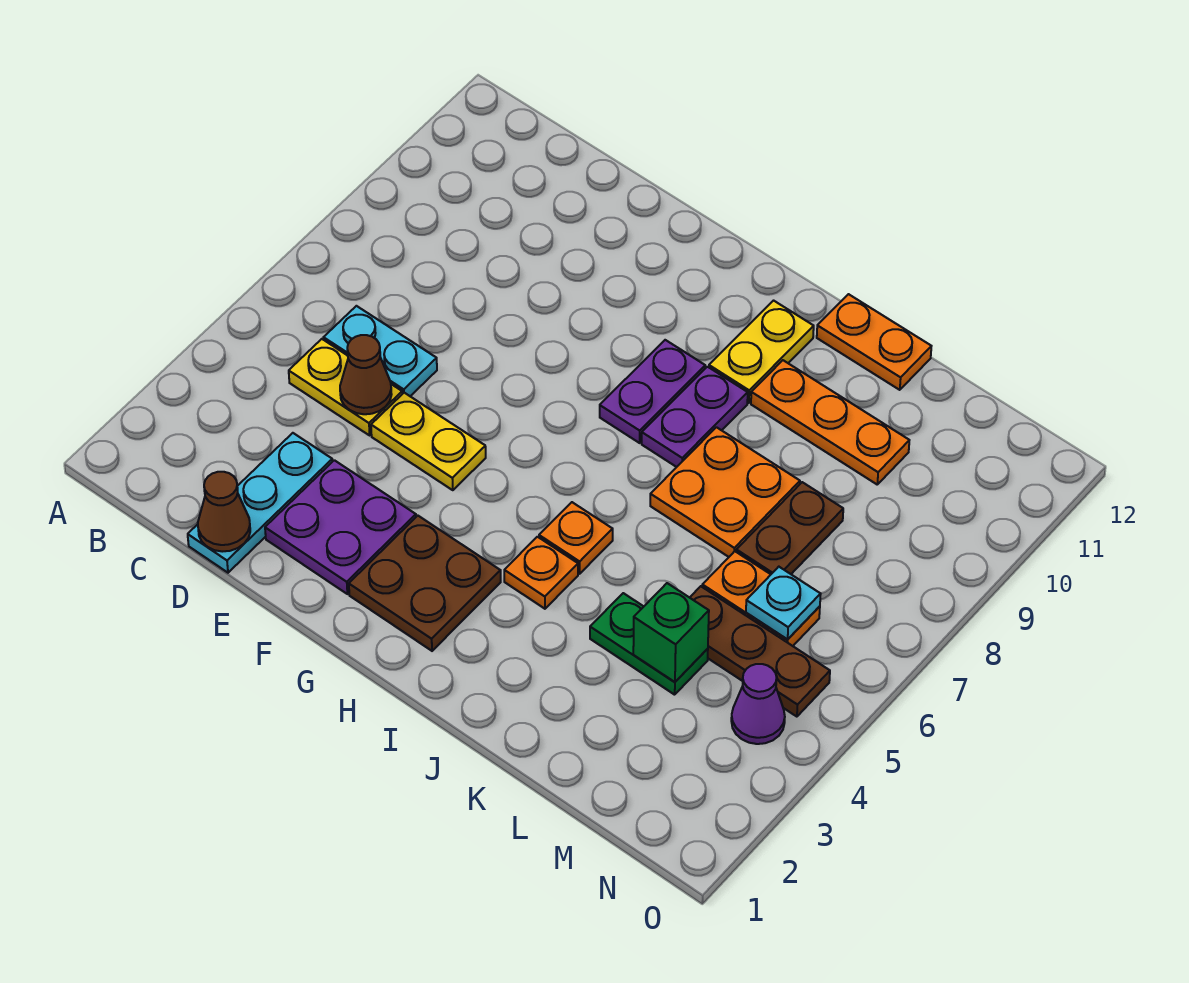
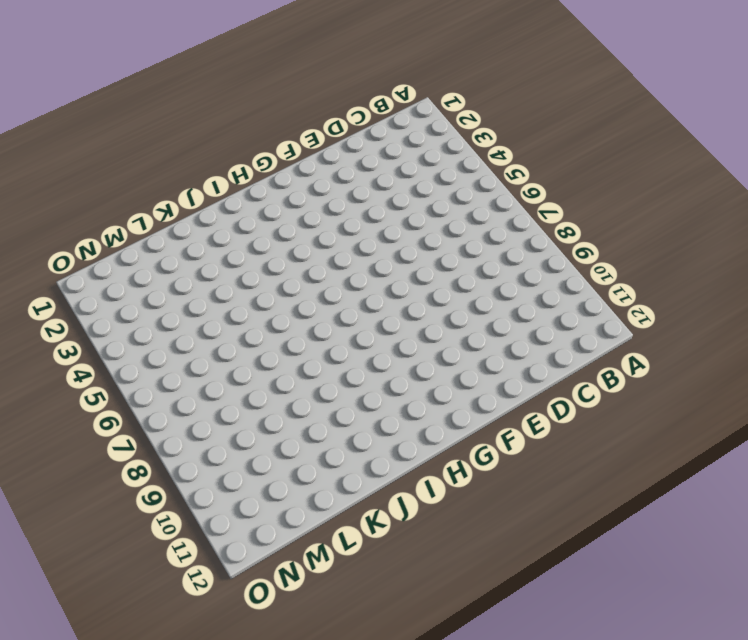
none -> yellow plate C5:D5 level 1
none -> cyan plate C6:D6 level 1
none -> cyan plate D1:D3 level 1

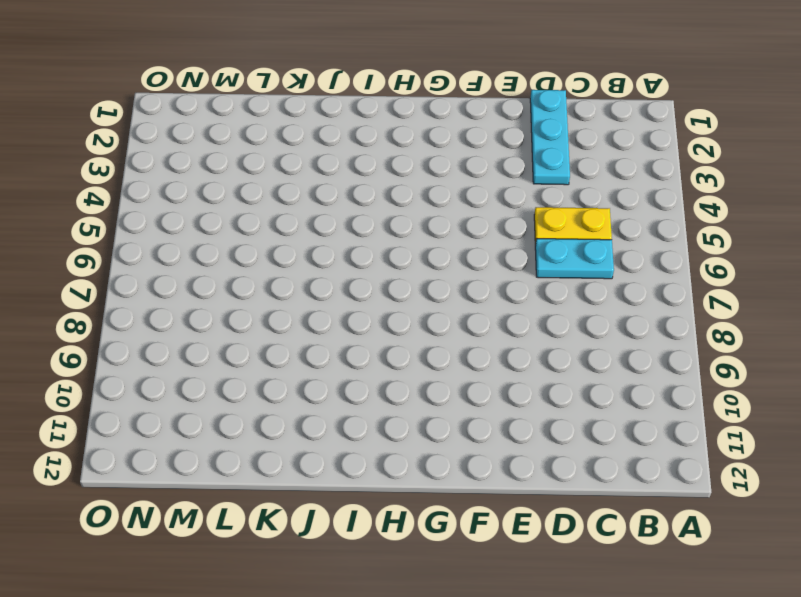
none -> purple plate E2:F3 level 1
none -> yellow plate E5:F5 level 1
none -> brown plate G2:H3 level 1

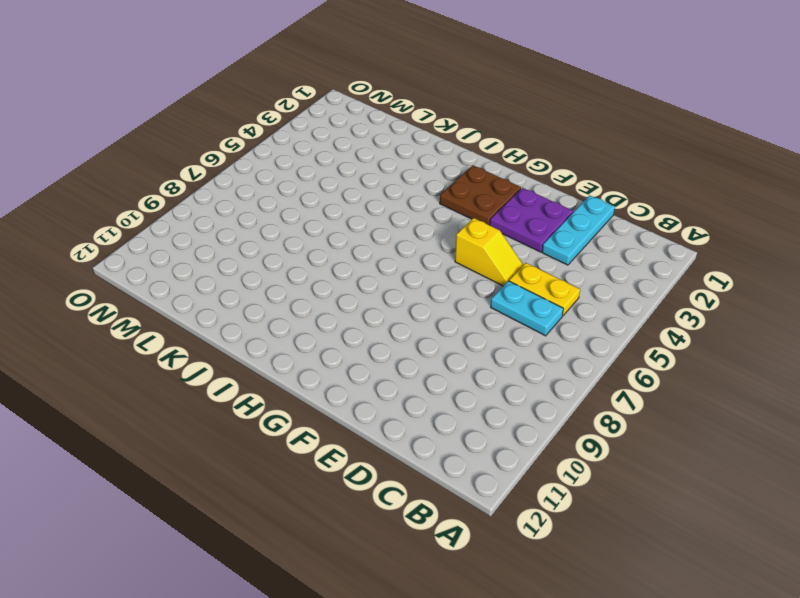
yellow slope E5:F5 level 1 top F -> yellow plate E5:F5 level 1
none -> purple plate H8:H9 level 1
none -> orange plate I4 level 1
none -> orange plate I5 level 1

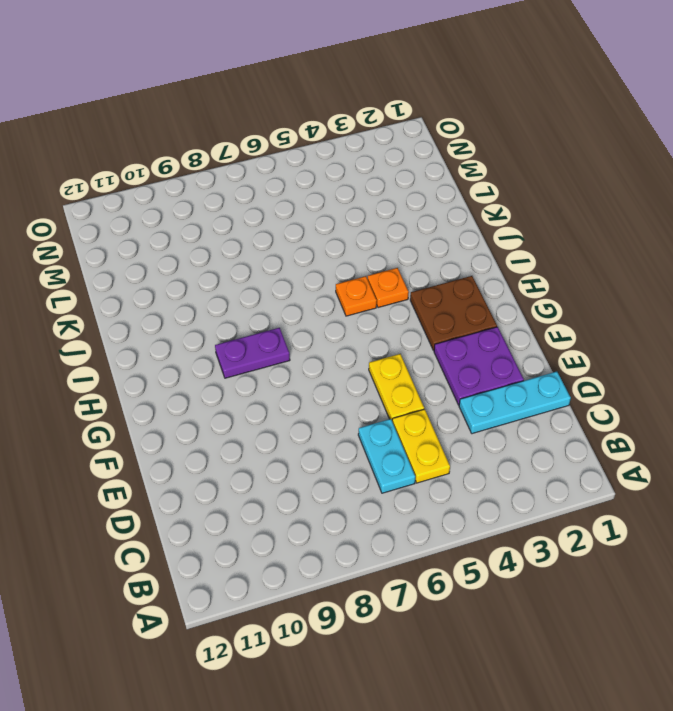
none -> purple plate I8:I9 level 1
none -> yellow plate I10:I11 level 1
none -> orange plate J7:K8 level 1

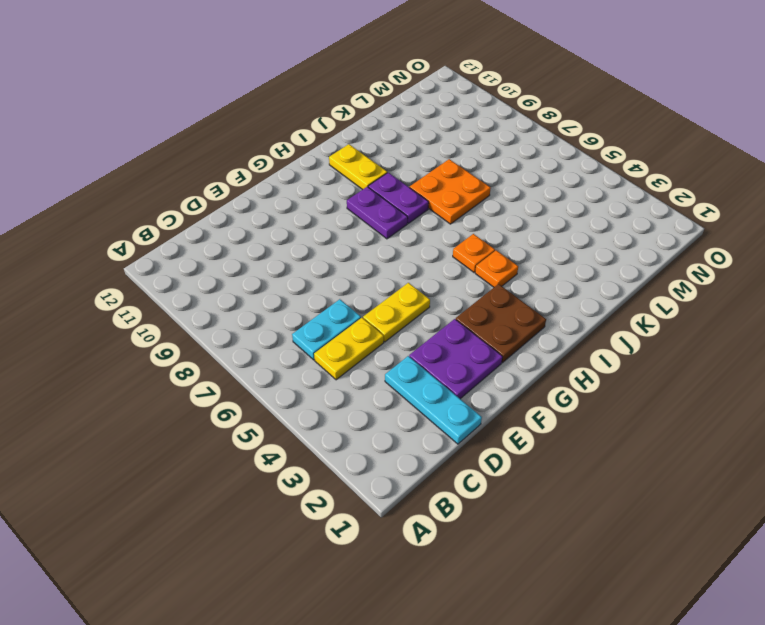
none -> orange plate J10:L10 level 1
none -> orange plate J12:K12 level 1
none -> green plate K4:L4 level 1

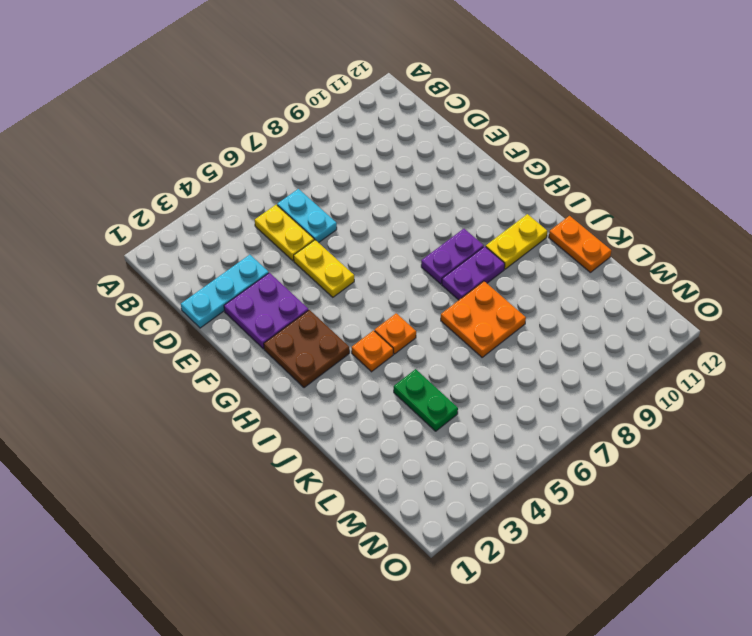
none -> orange plate J10:L10 level 1
none -> brown plate L5:N5 level 1
none -> orange plate L6:M6 level 1

